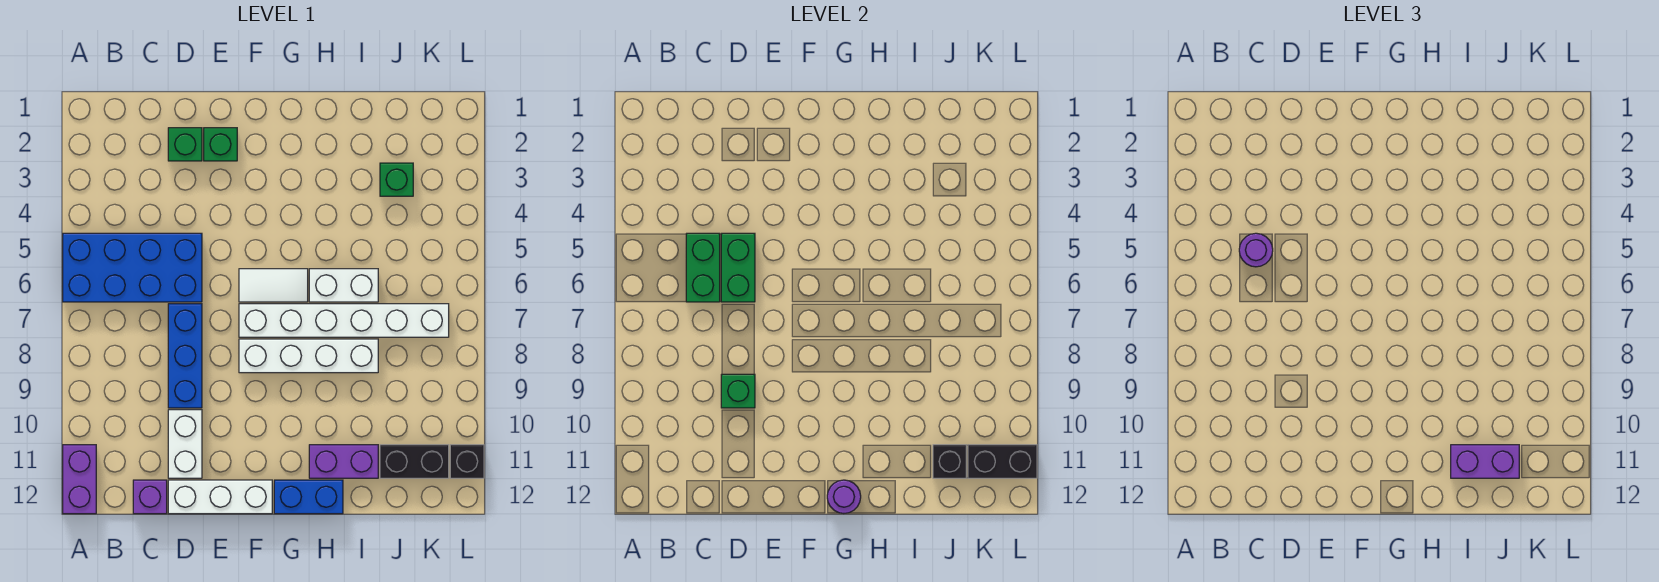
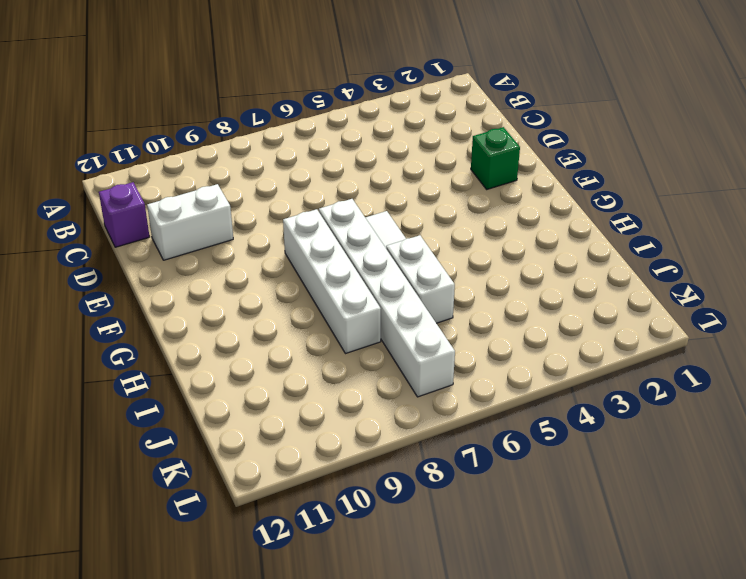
none -> blue brick A5:D6 level 1
none -> purple brick A11:A12 level 1
none -> green brick D2 level 1

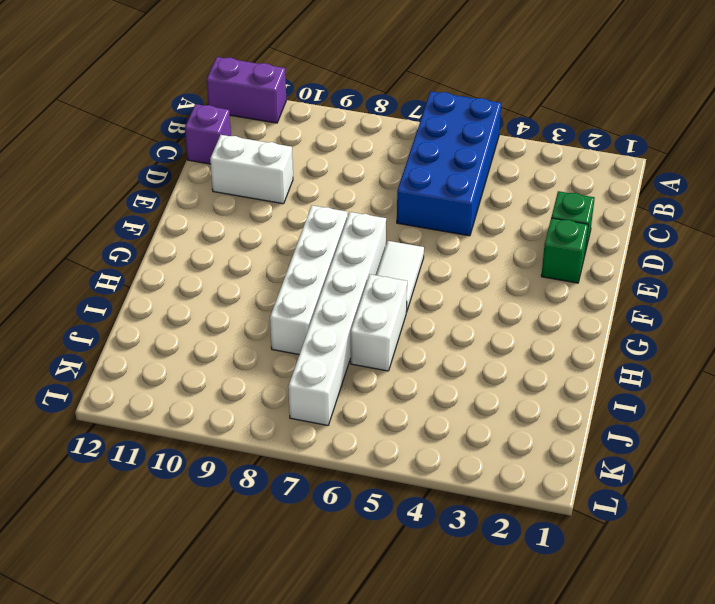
none -> blue brick D7:D9 level 1
none -> white brick D12:F12 level 1
none -> blue brick G12:H12 level 1

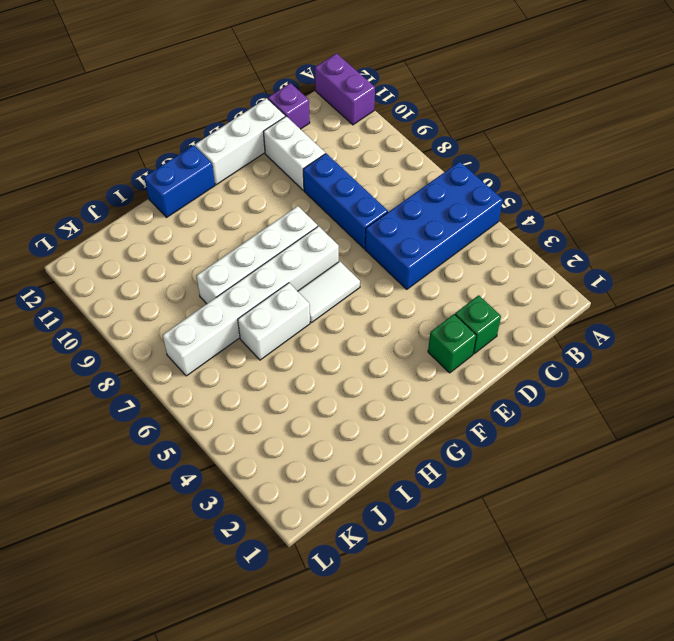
none -> purple brick H11:I11 level 1
none -> green brick J3 level 1
none -> black brick J11:K11 level 1

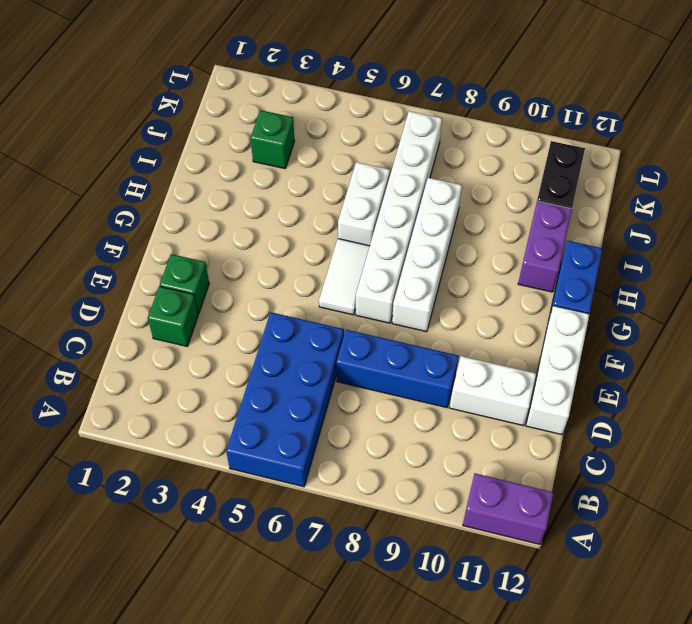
none -> purple brick C12 level 1
none -> black brick L11 level 1
none -> green brick C5:C6 level 2

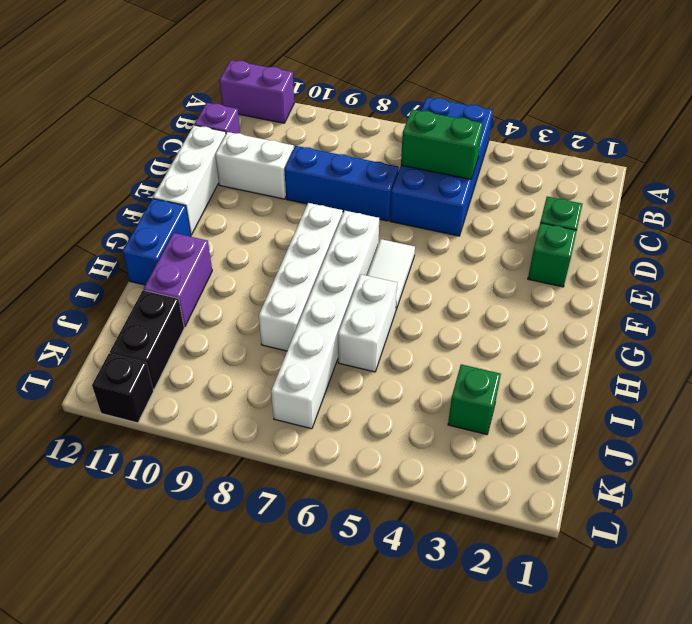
none -> green brick D5:D6 level 2
none -> green brick D9 level 2
none -> purple round brick G12 level 2

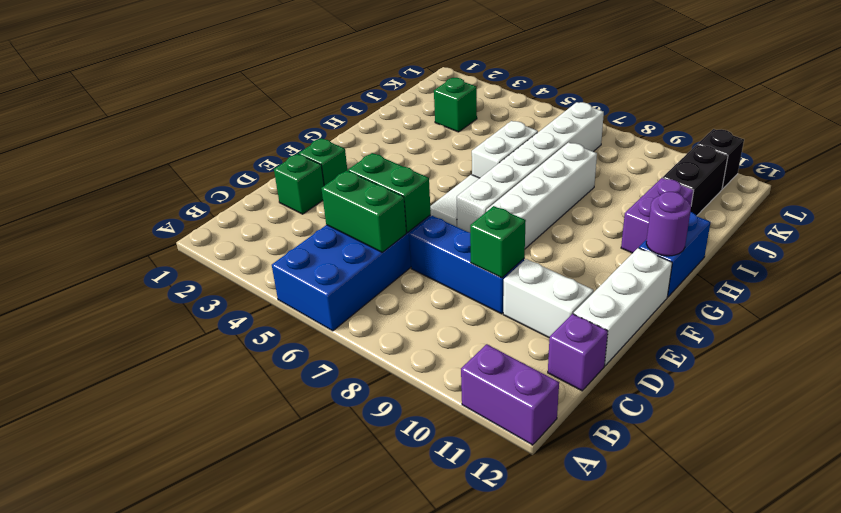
none -> black brick J11 level 2
none -> black brick K11:L11 level 2
none -> purple round brick C5 level 3

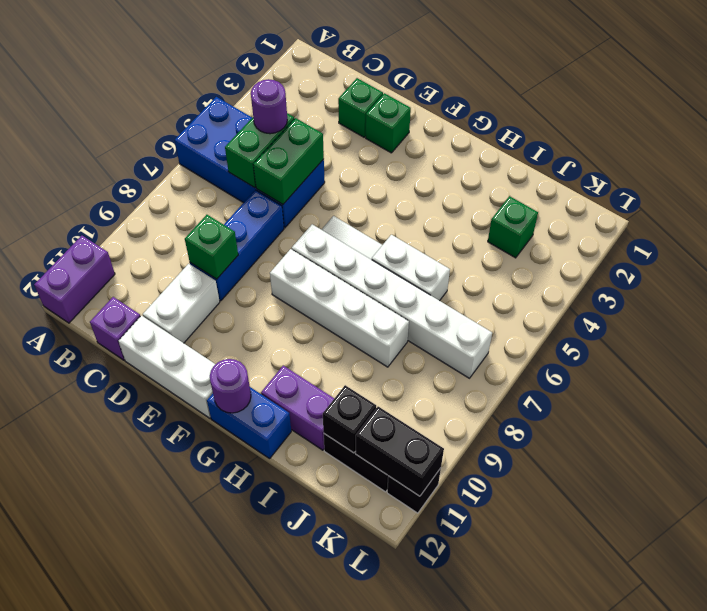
none -> purple brick I11:J11 level 3

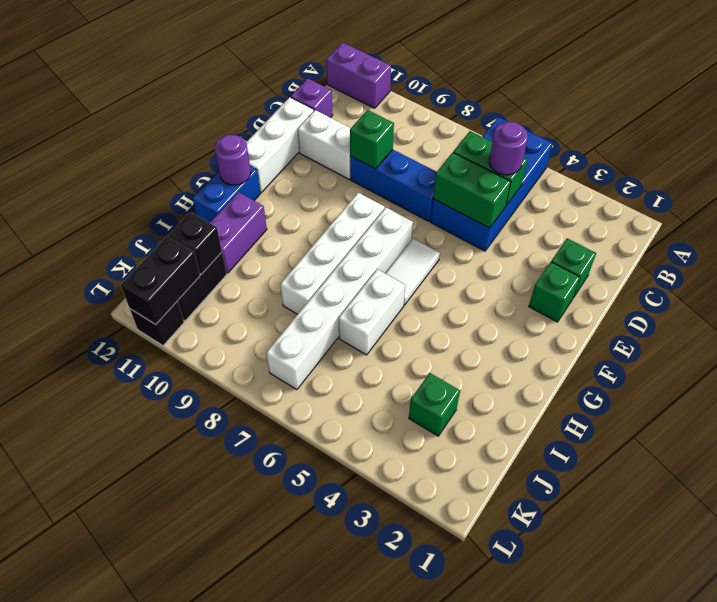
none -> purple brick I11:J11 level 3

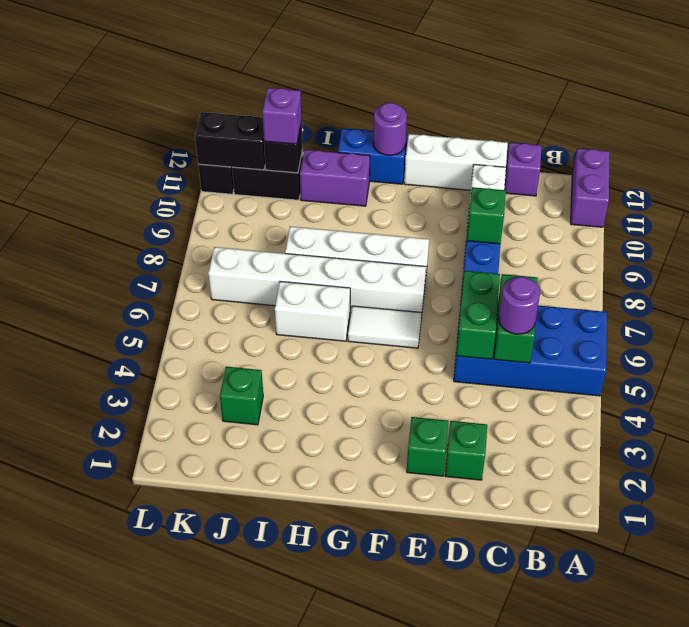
purple brick J11 level 3 -> purple brick I11:J11 level 3

